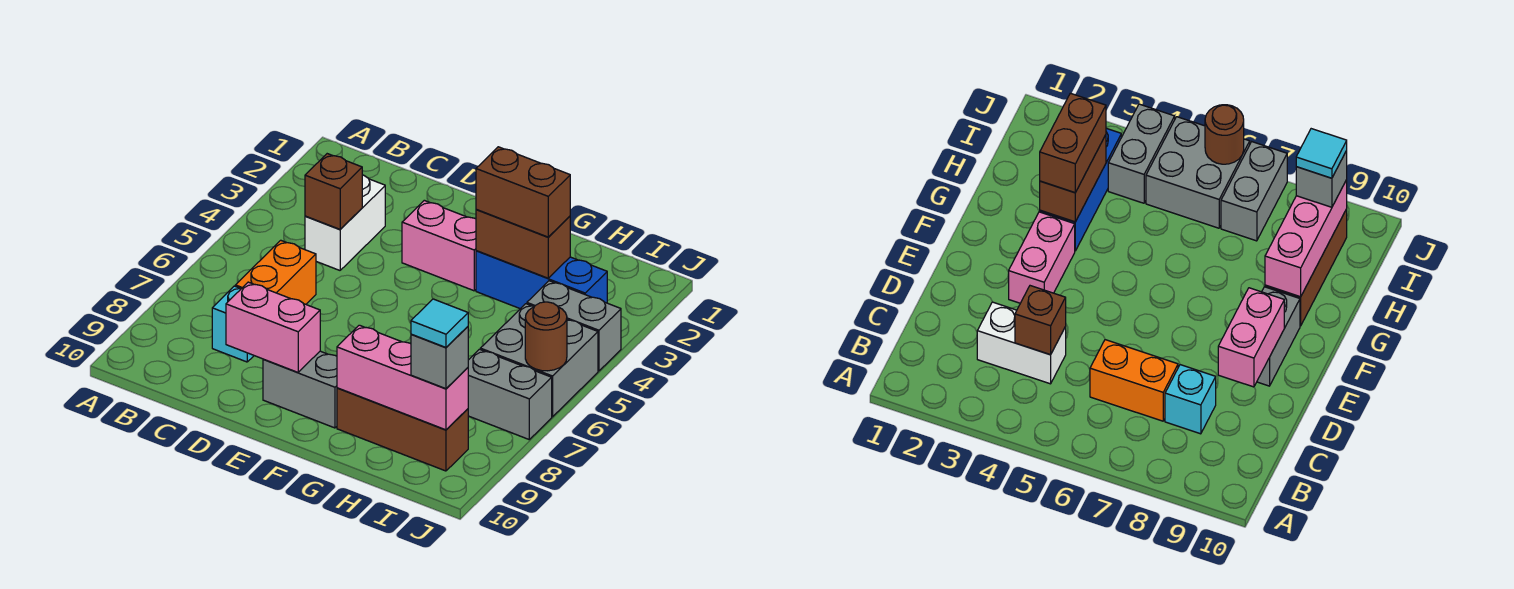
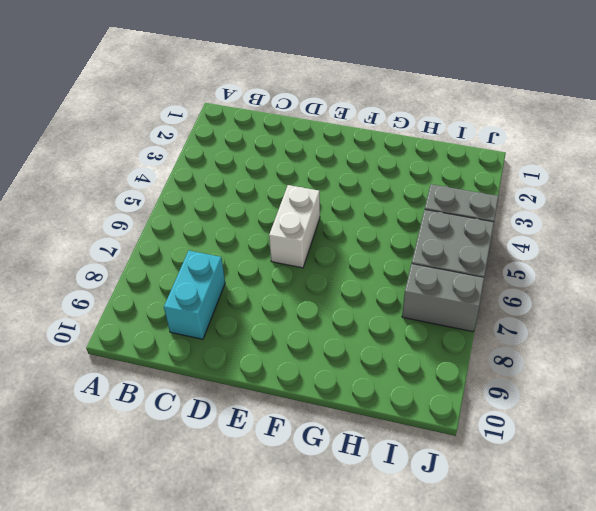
cyan brick C8:C9 level 1 -> cyan brick C8 level 1
white brick E5:E6 level 1 -> white brick C3:C4 level 1
none -> orange brick C6:C7 level 1
none -> pink brick E3:F3 level 1
none -> grey brick E9:F9 level 1

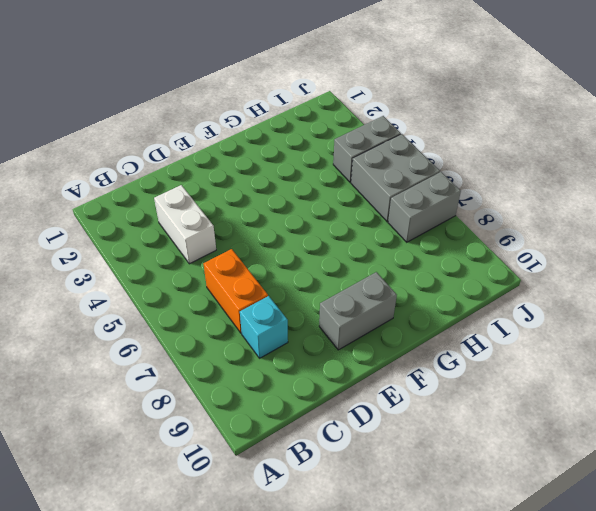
none -> pink brick E3:F3 level 1
none -> blue brick G3:I3 level 1
none -> brown brick G9:I9 level 1

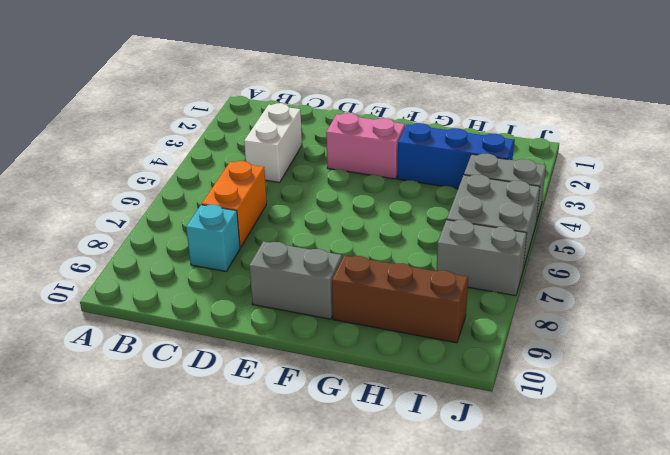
none -> brown brick C4 level 2
none -> pink brick D9:E9 level 2
none -> brown brick G3:H3 level 2

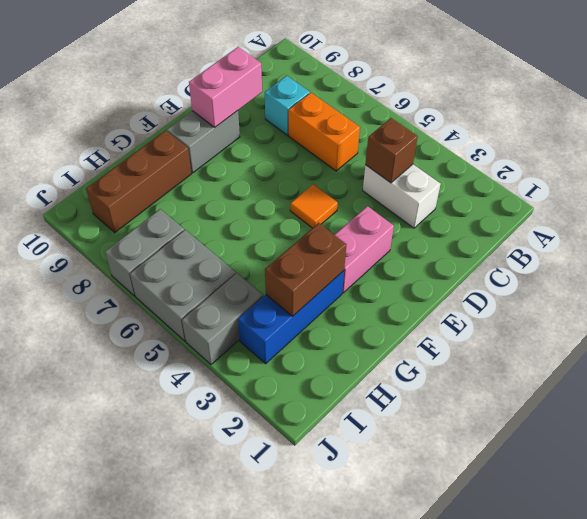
orange tile E5 level 1 -> none
none -> pink brick G9:I9 level 2
none -> brown round brick J6 level 2
none -> brown brick G3:H3 level 3

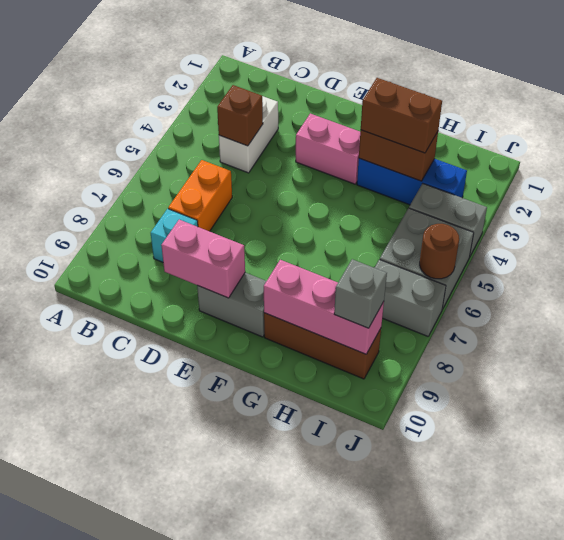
none -> cyan tile I9 level 4

